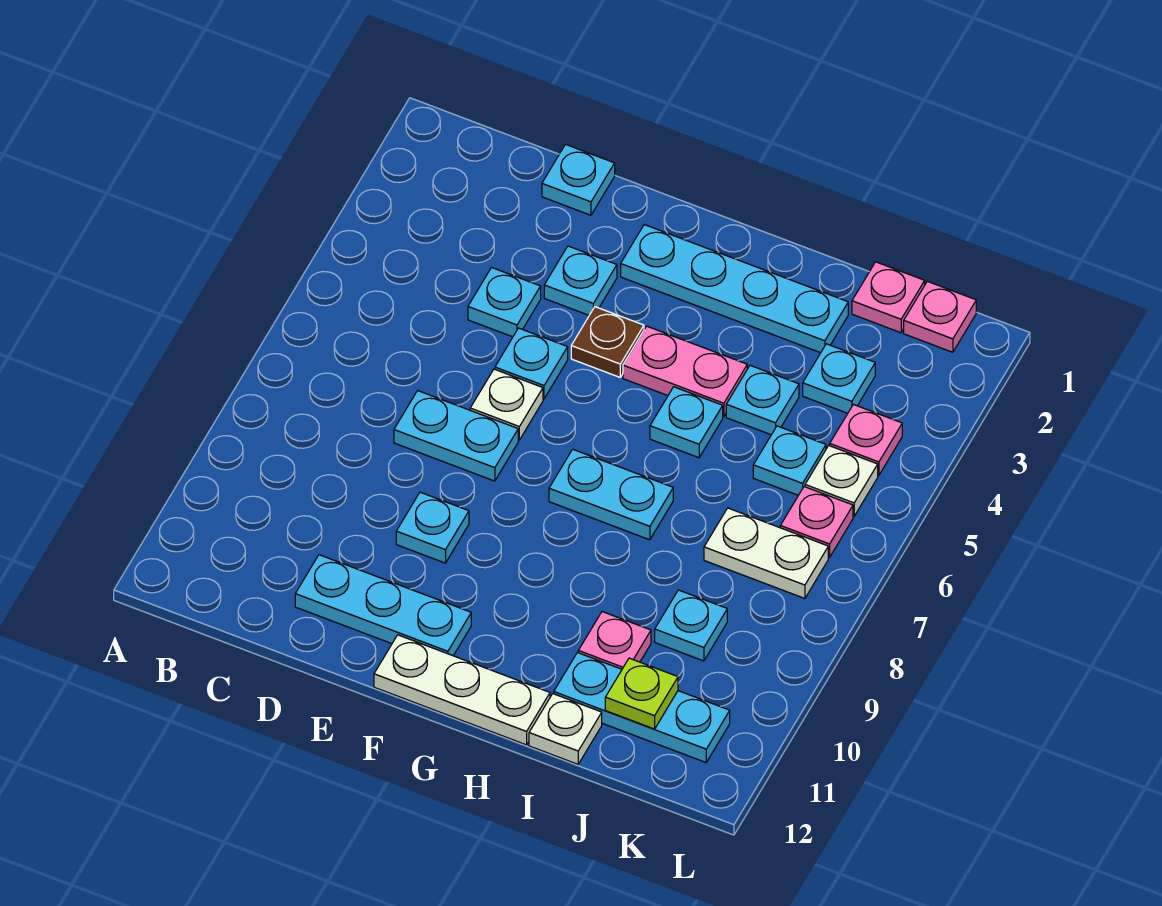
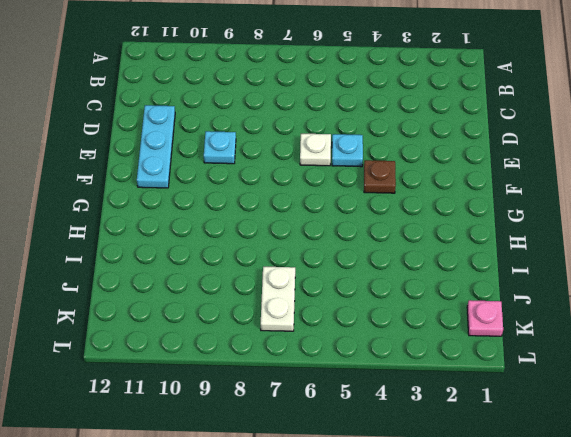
none -> cyan plate D1 level 1
none -> cyan plate D4 level 1
none -> cyan plate D7:E7 level 1

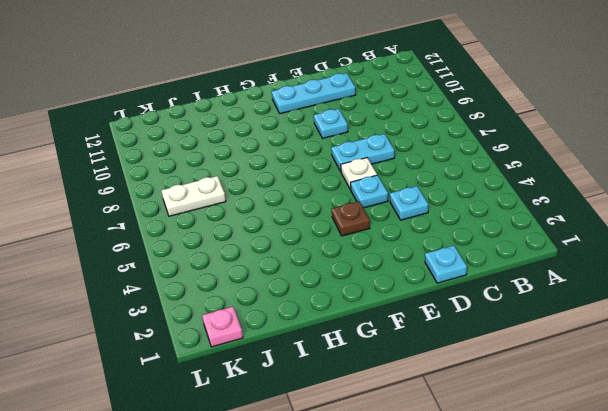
none -> cyan plate E3 level 1
none -> cyan plate F2:I2 level 1
none -> white plate F12:H12 level 1

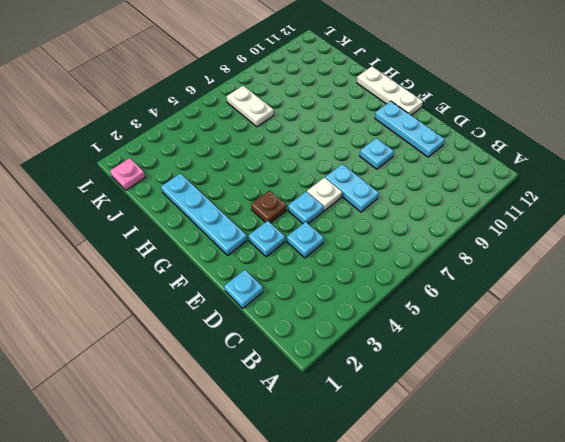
none -> pink plate G4:H4 level 1
none -> cyan plate G7:H7 level 1
none -> cyan plate H5 level 1

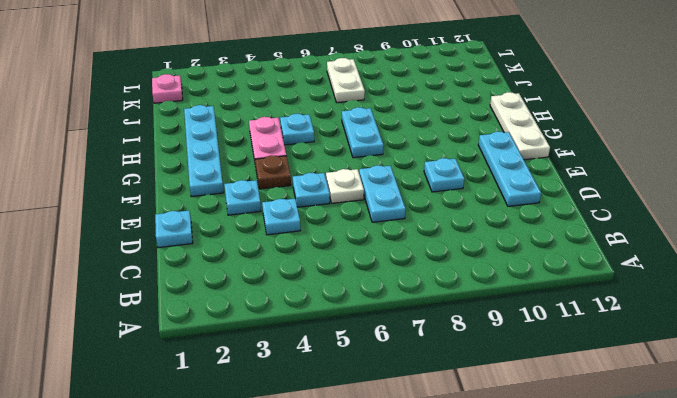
none -> cyan plate I4 level 1
none -> pink plate I10 level 1
none -> cyan plate I11:K11 level 1

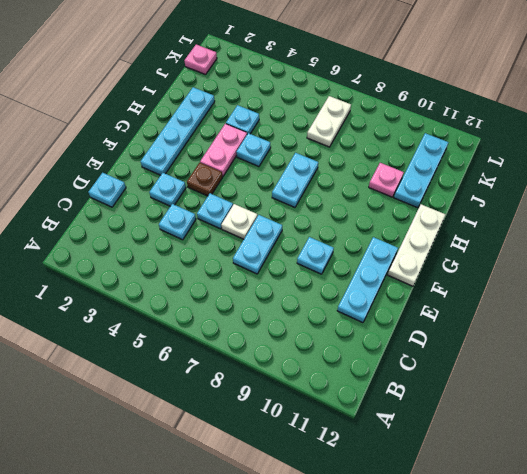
none -> white plate I12 level 1
none -> pink plate J1 level 1
none -> cyan plate J3 level 1

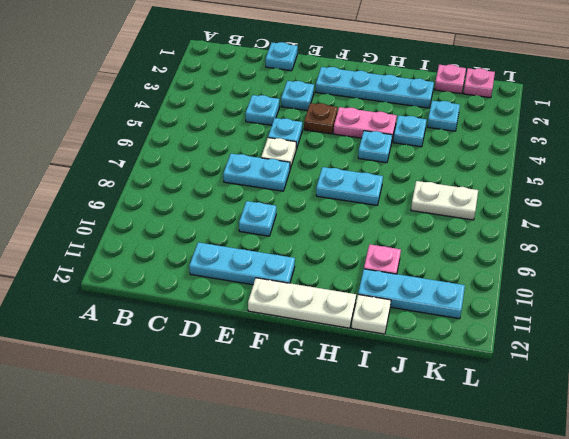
none -> cyan plate J5 level 1
none -> cyan plate J9 level 1
none -> pink plate K4 level 1

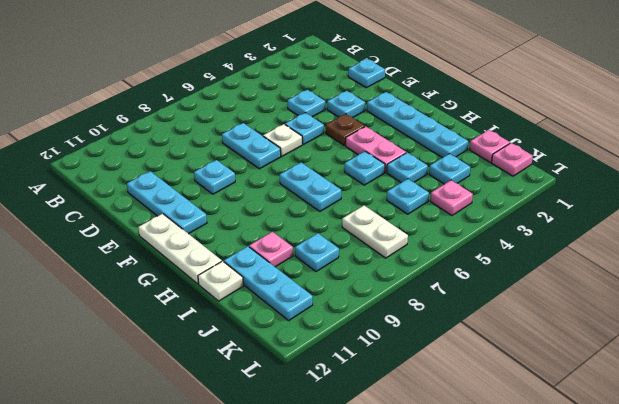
none -> white plate K5 level 1
none -> pink plate K6 level 1
none -> lime plate J11 level 2

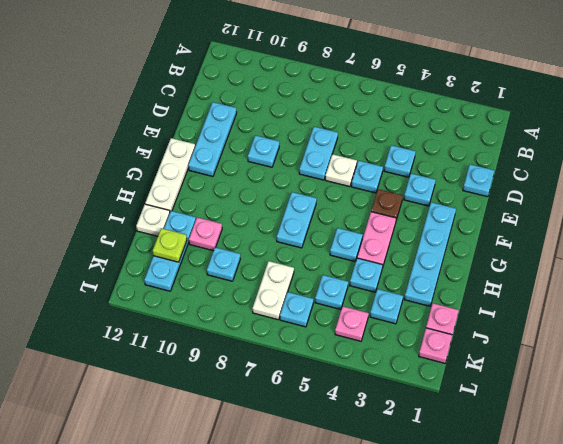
cyan plate K6 level 1 -> pink plate K6 level 1
none -> white plate K5 level 1

